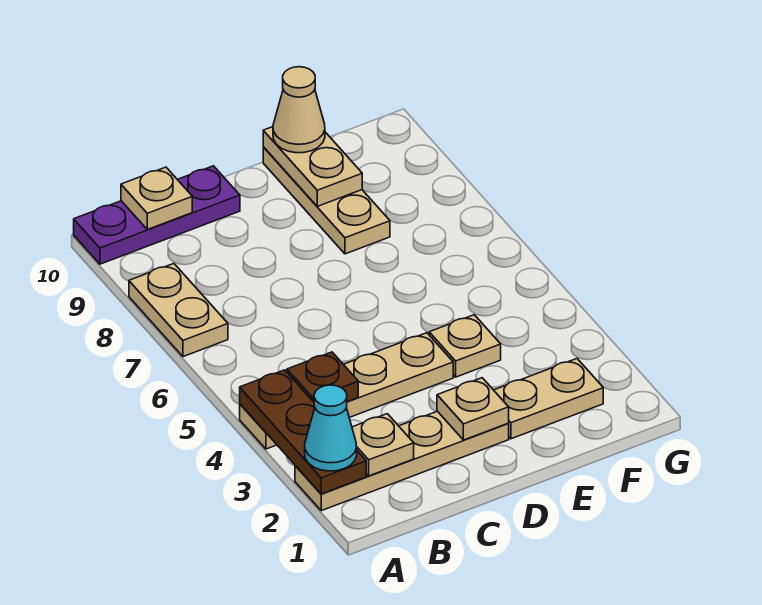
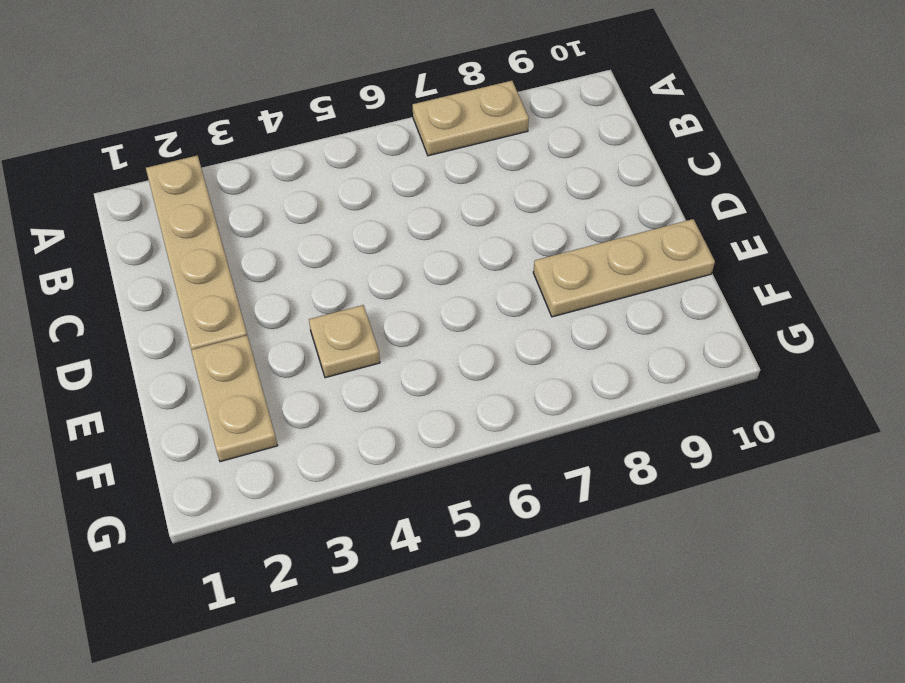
none -> tan plate A4:D4 level 1
none -> purple plate A10:C10 level 1
none -> brown plate A2:A4 level 2

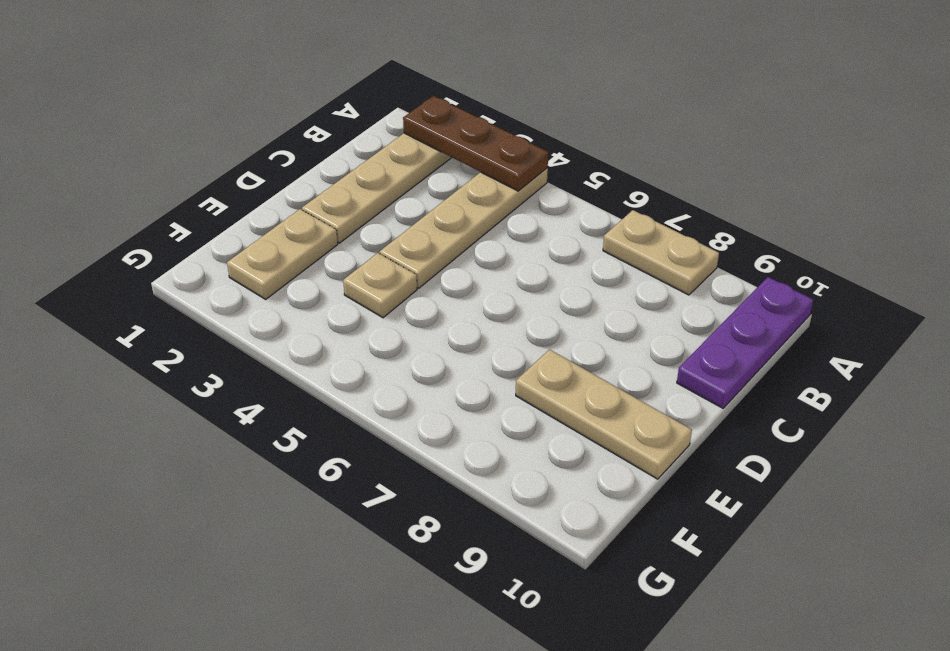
none -> tan plate B2 level 2
none -> brown plate B4 level 2
none -> tan plate B10 level 2

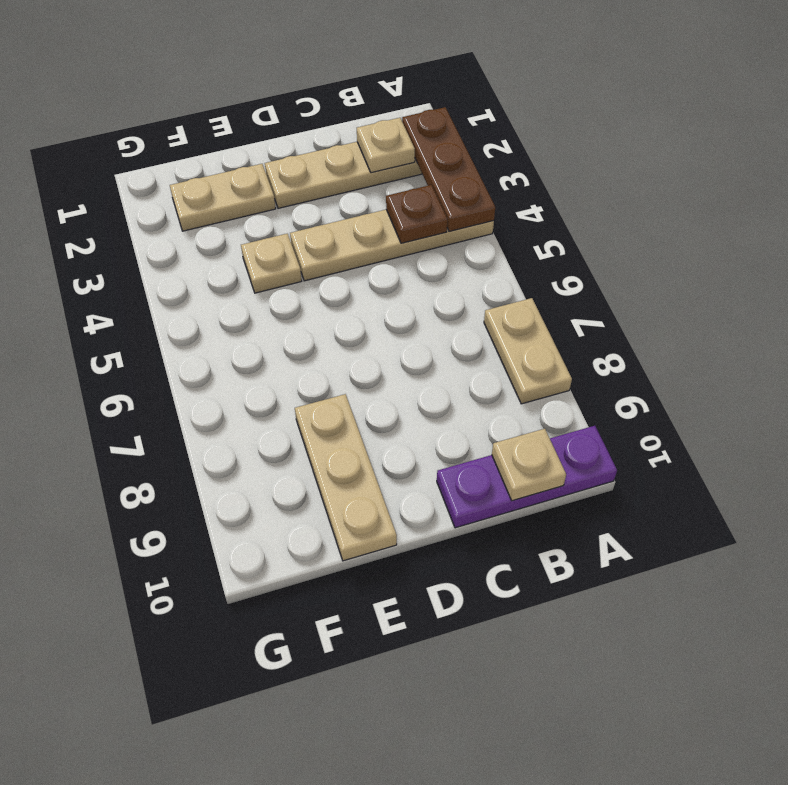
none -> tan plate D2 level 2
none -> tan plate E9:E10 level 2
none -> cyan cone A2 level 3

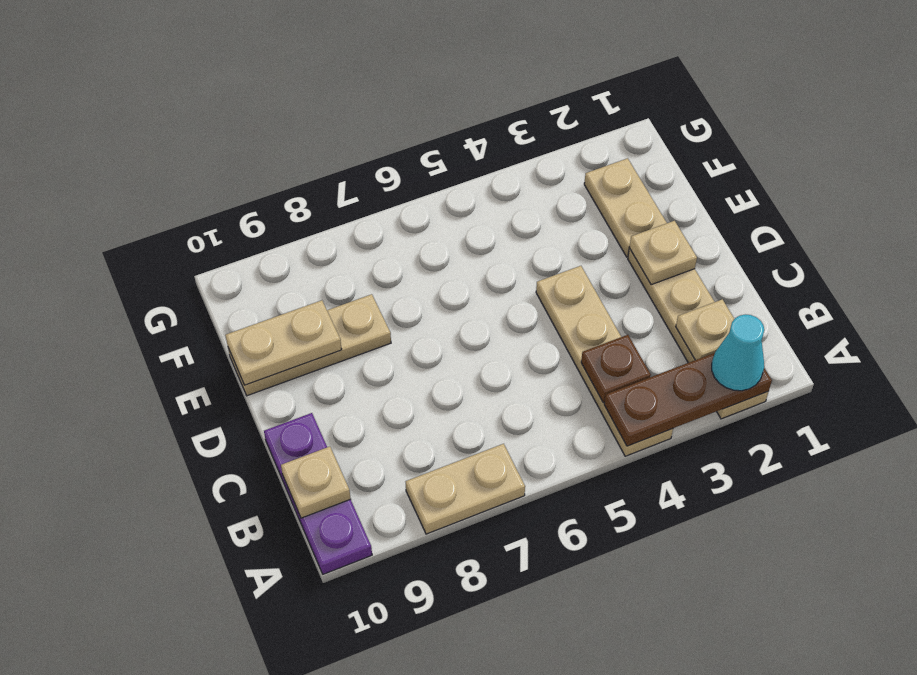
none -> tan plate E4 level 1
none -> tan cone E10 level 3

